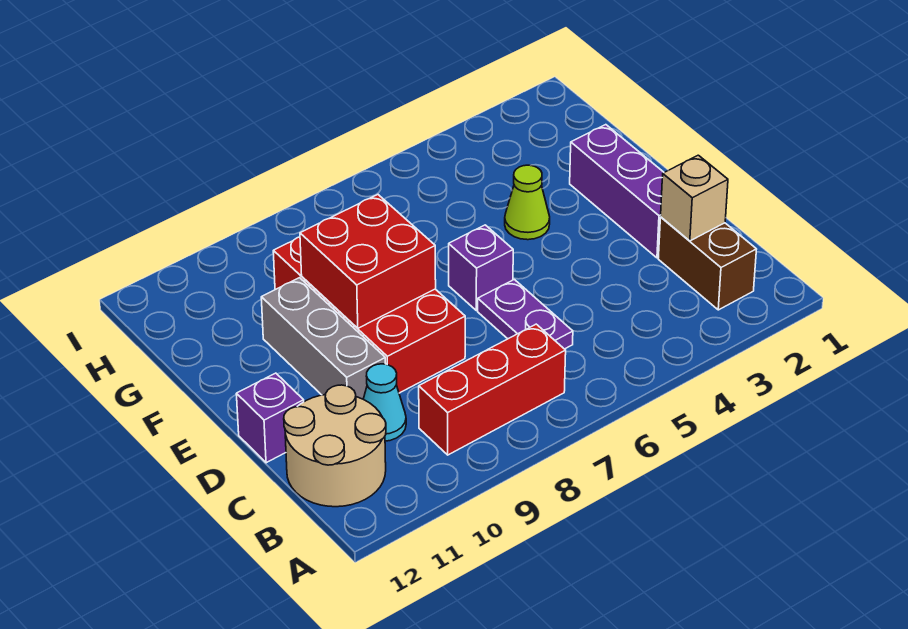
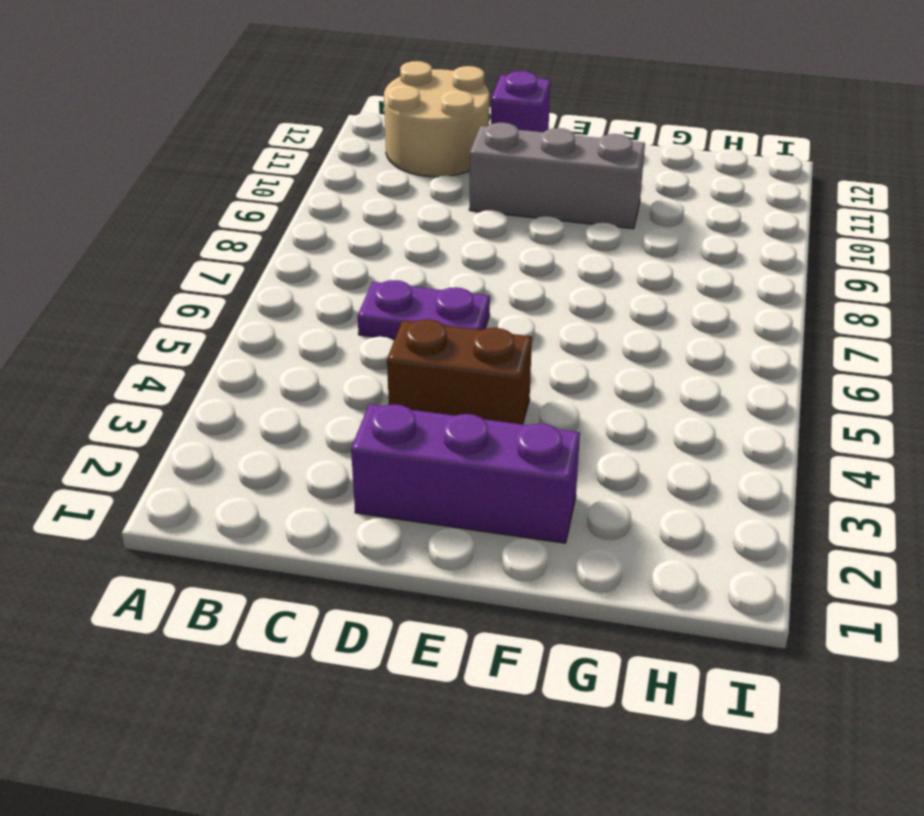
brown brick D4:E4 level 1 -> brown brick B2:C2 level 1
none -> red brick B7:B9 level 1
none -> cyan cone C10 level 1
none -> red brick D8:G9 level 1

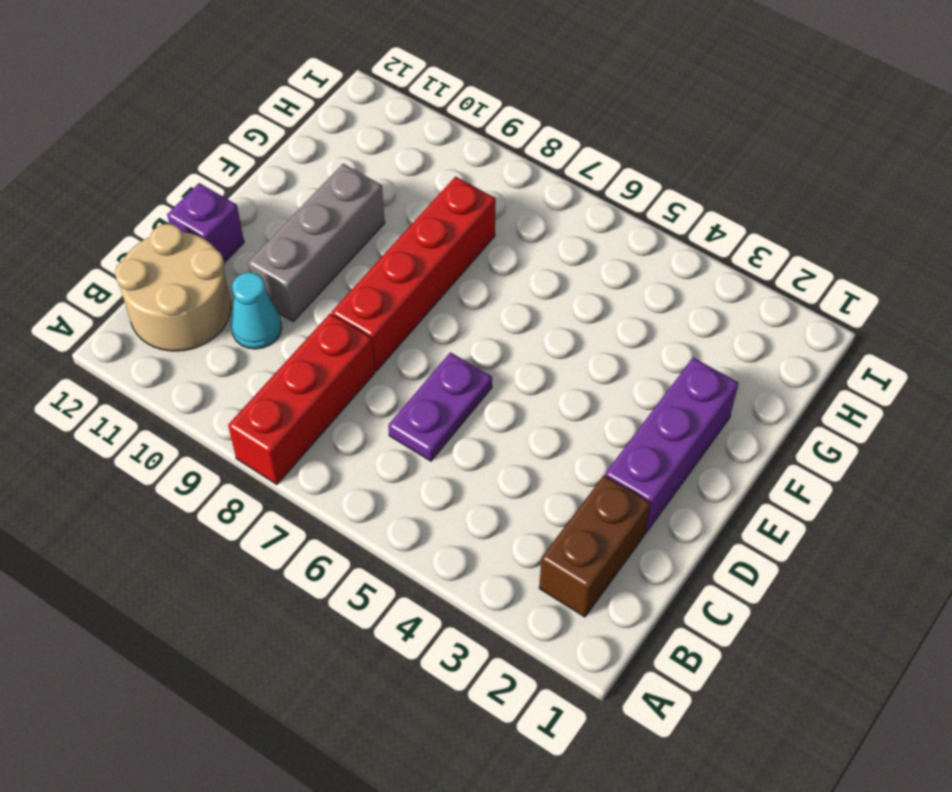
red brick A8:C8 level 1 -> red brick B7:B9 level 1
red brick D8:G8 level 1 -> red brick D8:G9 level 1
none -> purple brick E6 level 1
none -> lime cone F4 level 1
none -> tan brick C2 level 2

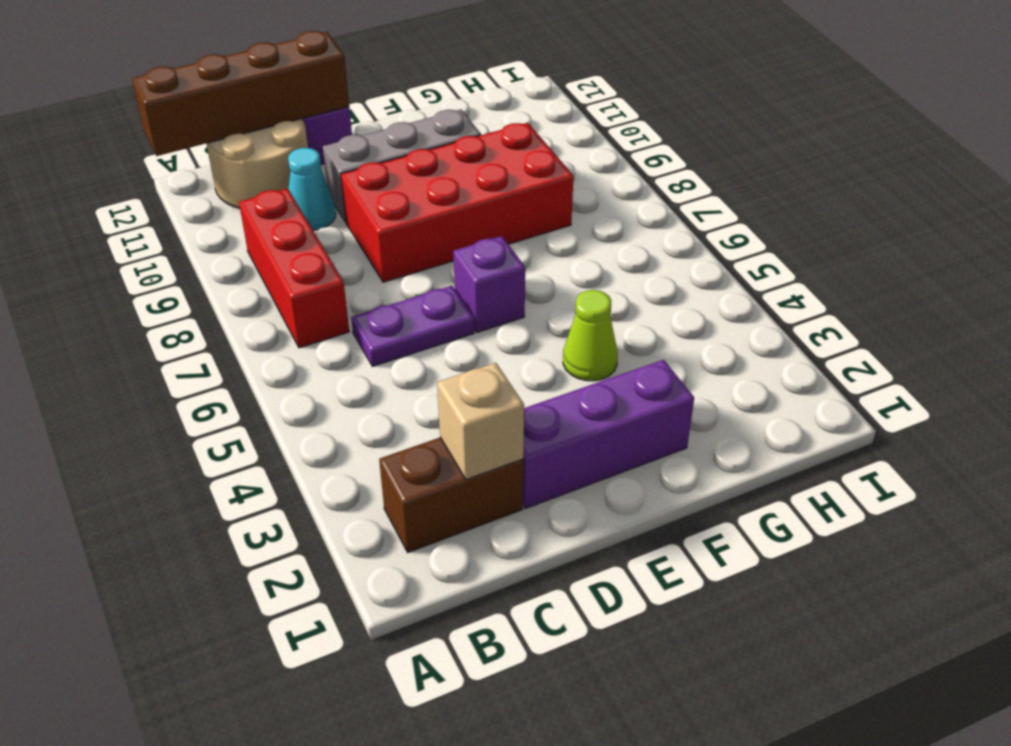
brown brick A12:D12 level 2 -> none
none -> red brick E8:F9 level 2

